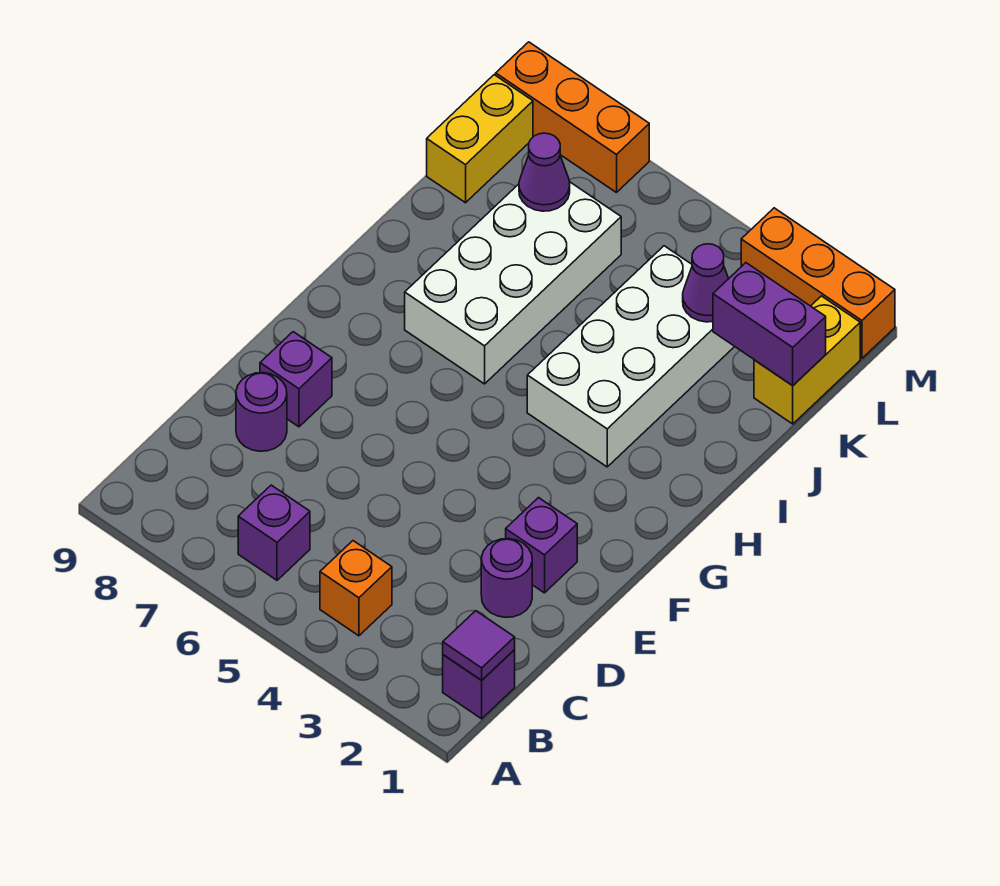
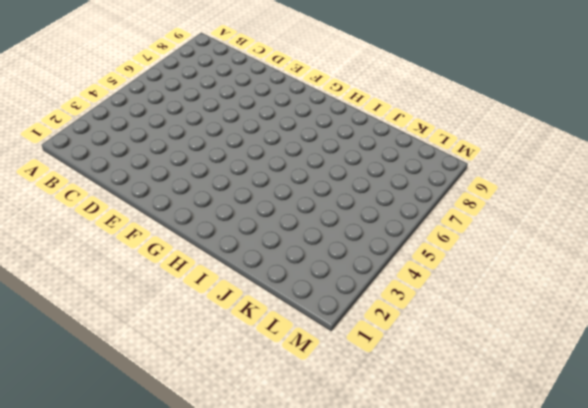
none -> purple brick B1 level 1
none -> orange brick B4 level 1
none -> purple brick B6 level 1

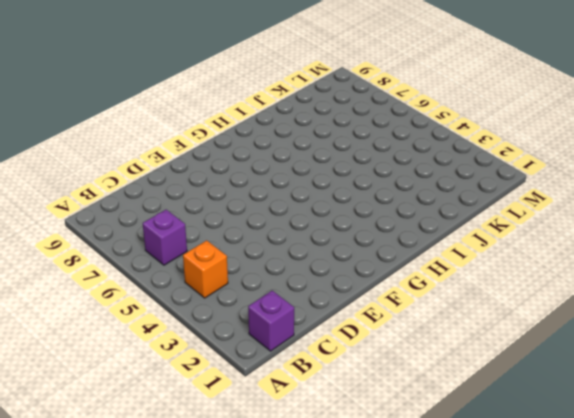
none -> purple round brick D2 level 1
none -> purple round brick D8 level 1
none -> purple brick E2 level 1

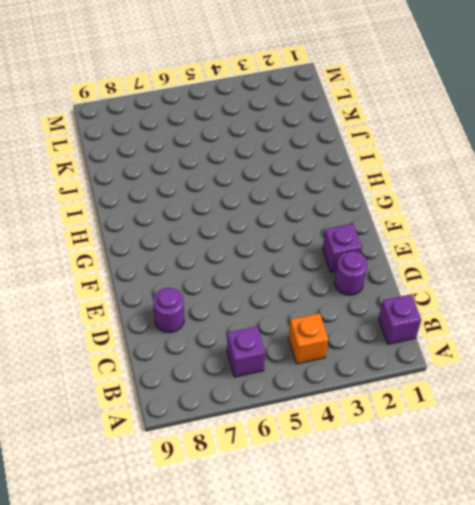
none -> purple brick E8 level 1
none -> white brick H3:K4 level 1
none -> white brick H6:K7 level 1

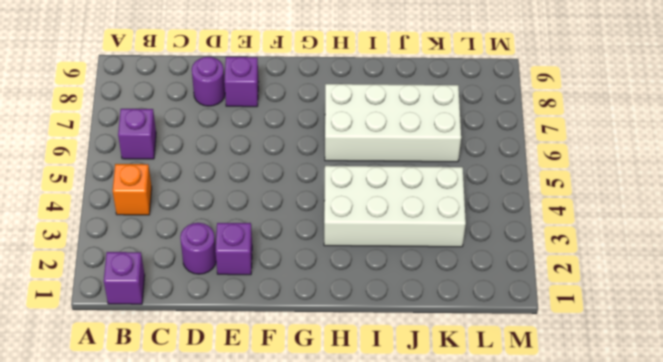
none -> yellow brick K1:L1 level 1
none -> yellow brick K9:L9 level 1
none -> orange brick M1:M3 level 1

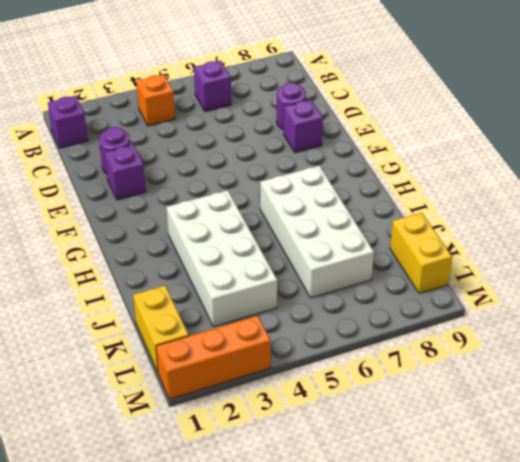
none -> orange brick M7:M9 level 1
none -> purple tile B1 level 2
none -> purple brick K1:K2 level 2

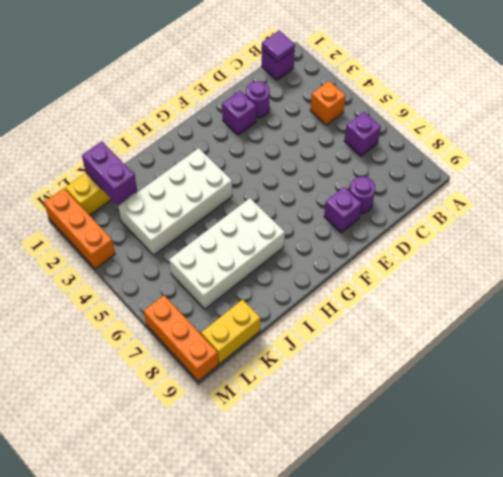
none -> purple cone K3 level 2
none -> purple cone K7 level 2

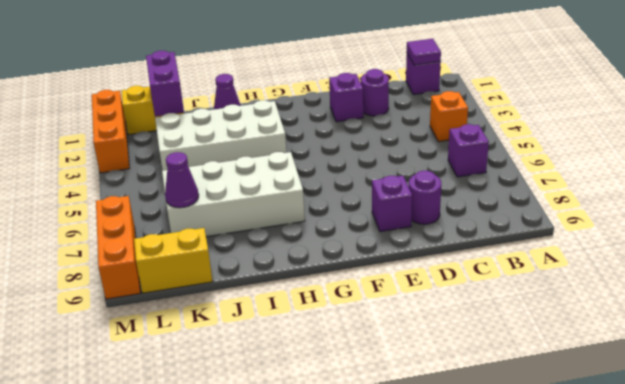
purple cone I1 level 1 -> purple cone K3 level 2

